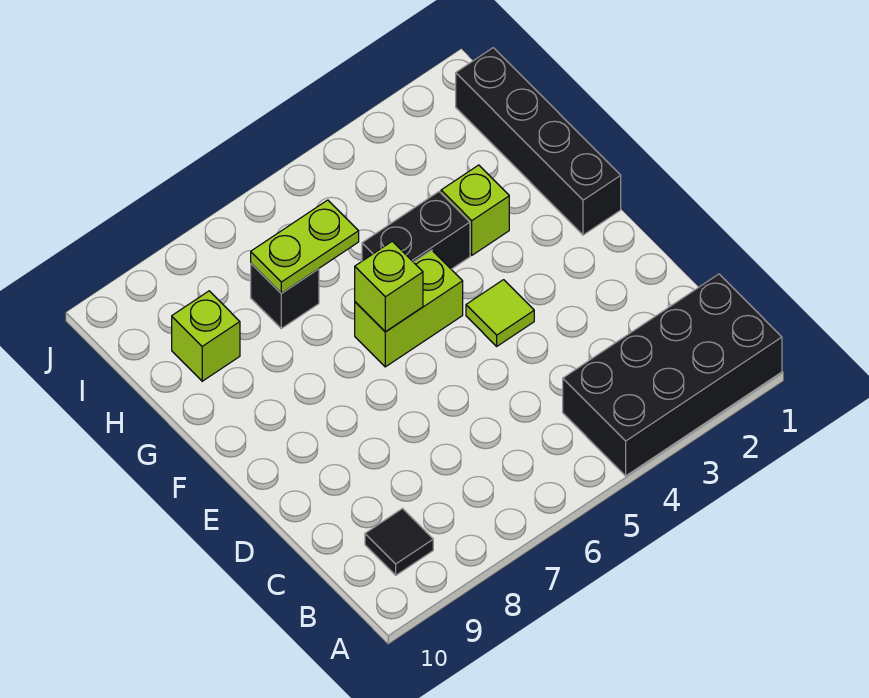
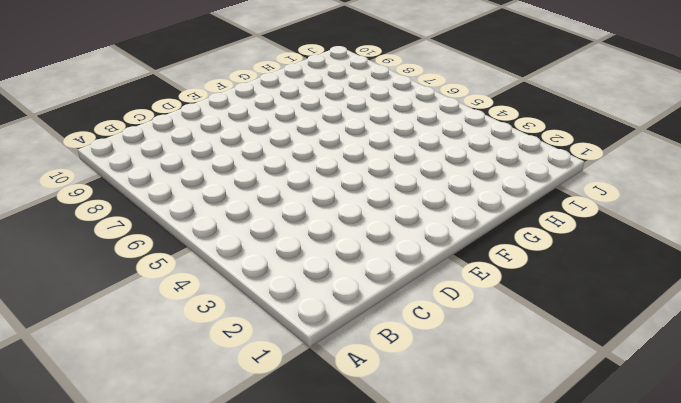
none -> black brick A1:B4 level 1
none -> black tile B9 level 1

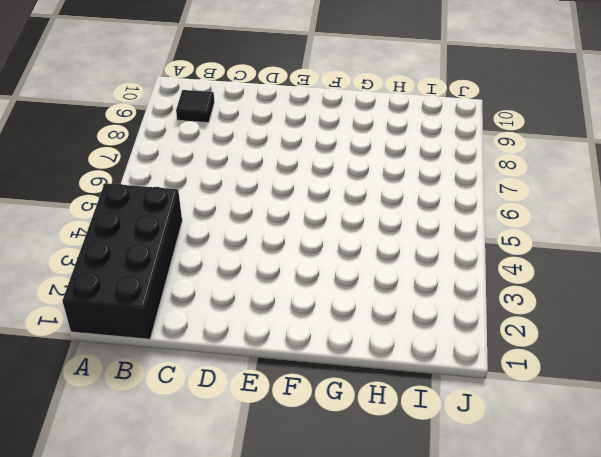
none -> lime tile E4 level 1
none -> black brick F1:I1 level 1

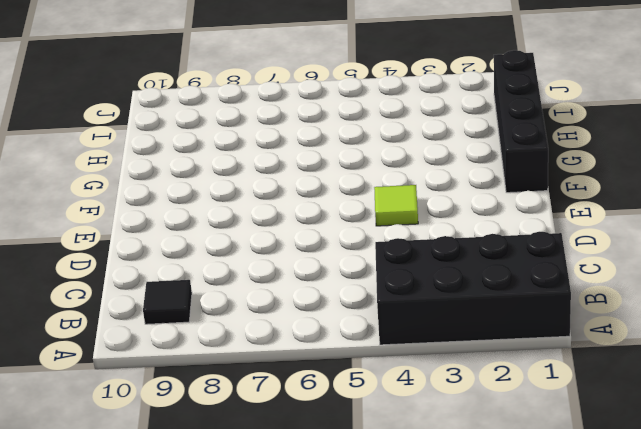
none -> lime brick F5:F6 level 1
none -> lime brick G3 level 1

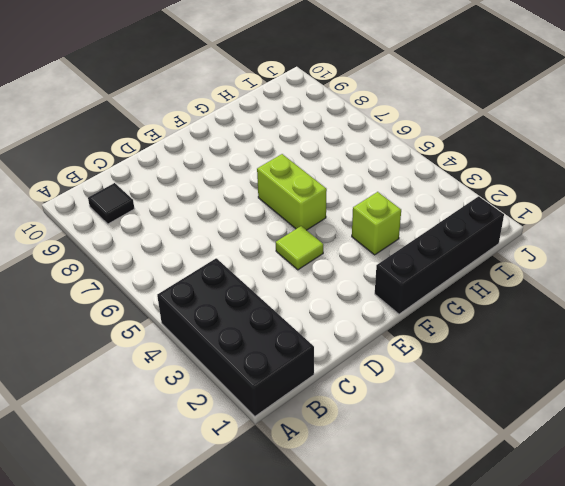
none -> black brick G4:G5 level 1
none -> black brick H7 level 1

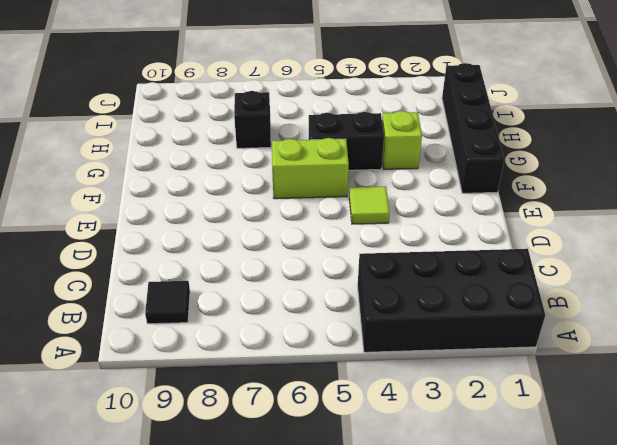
none -> lime brick H9 level 1
none -> lime brick F6 level 2

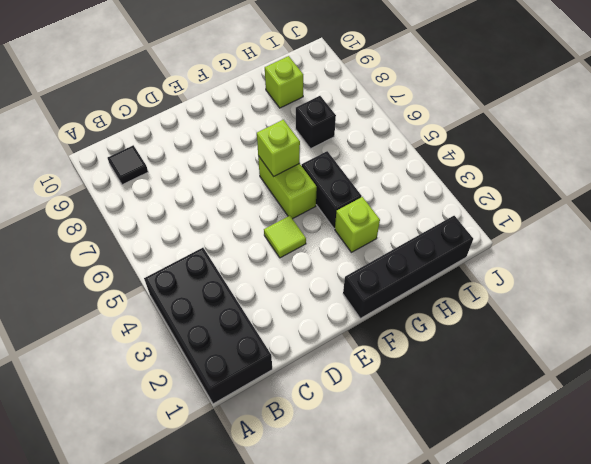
none -> lime plate H6:H7 level 2

